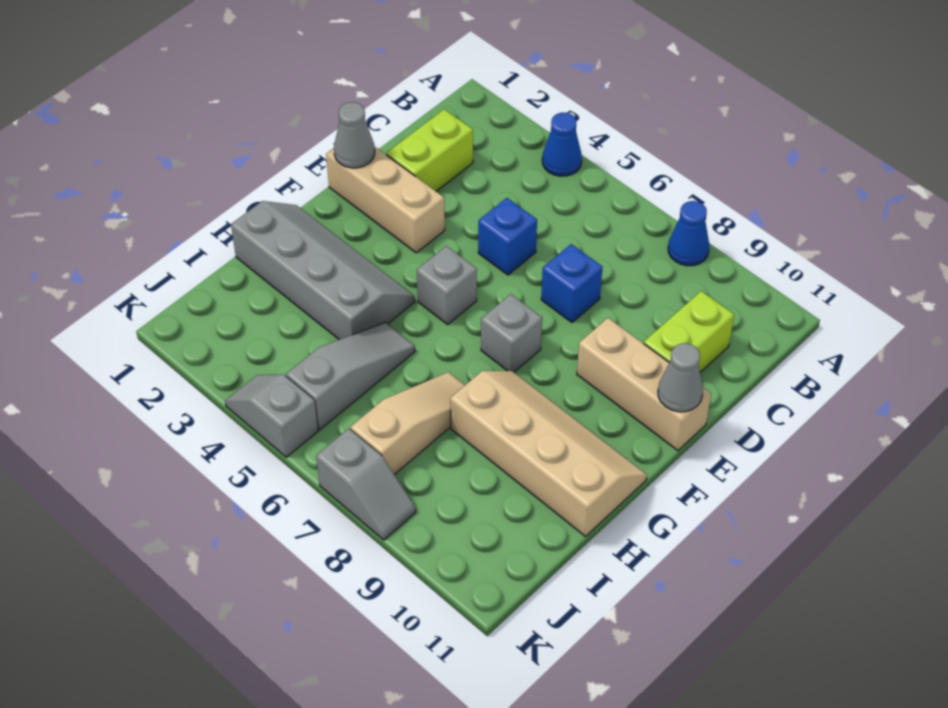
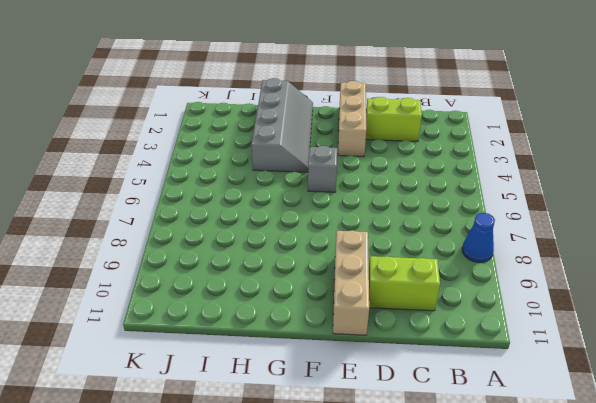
none -> blue cone A4 level 1
none -> blue brick D5 level 1
none -> blue brick D7 level 1

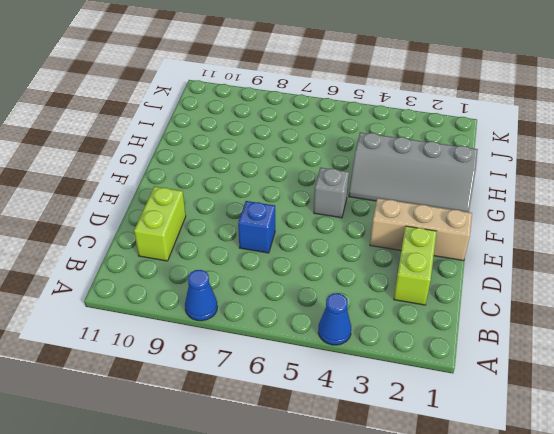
none -> blue brick D5 level 1
none -> tan brick E9:E11 level 1
none -> grey brick F7 level 1

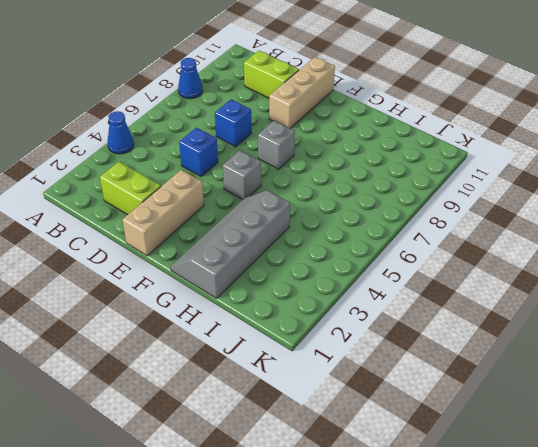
none -> tan slope G8:H11 level 1 top H
none -> grey slope H5:J5 level 1 top J
none -> tan slope H7:J7 level 1 top J

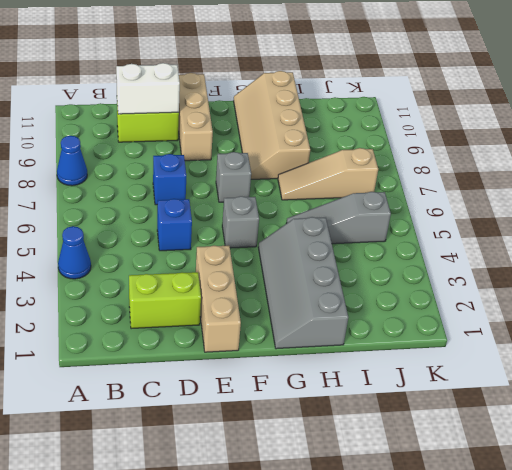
white brick C10:D10 level 2 -> none
none -> grey slope K4:K5 level 1 top 5
none -> grey slope K7:K8 level 1 top 7
none -> grey cone E1 level 2

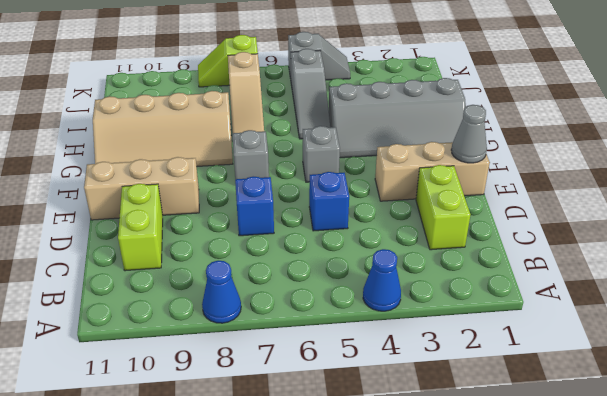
lime slope K7:K8 level 1 top 7 -> grey slope K7:K8 level 1 top 7
none -> grey cone E11 level 2

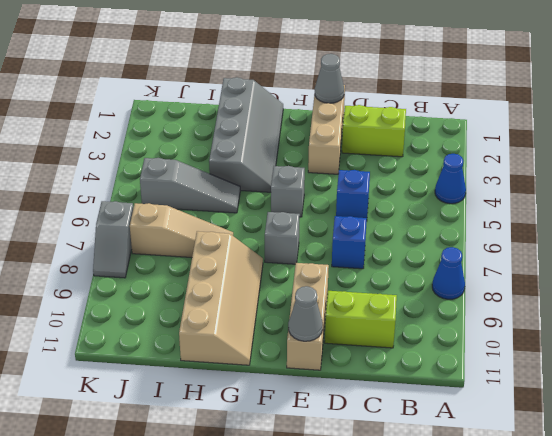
none -> grey slope K4:K5 level 1 top 5

